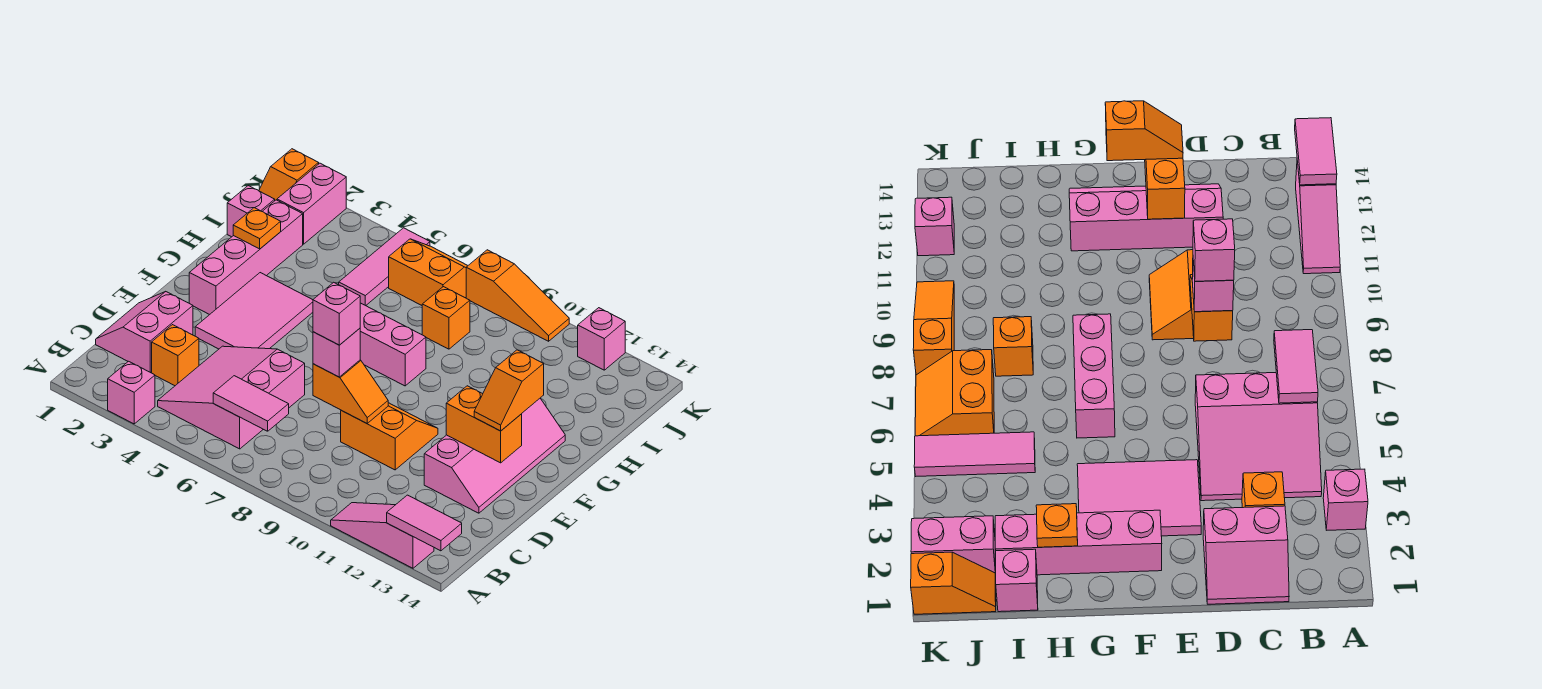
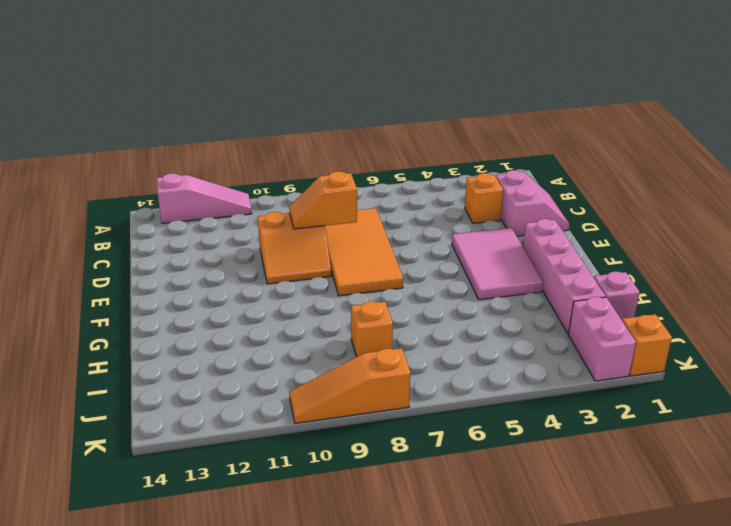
orange tile C7:F8 level 1 -> none
none -> pink brick A3 level 1
none -> pink slope B4:D6 level 1 top 6
none -> pink slope D12:G13 level 1 top 12

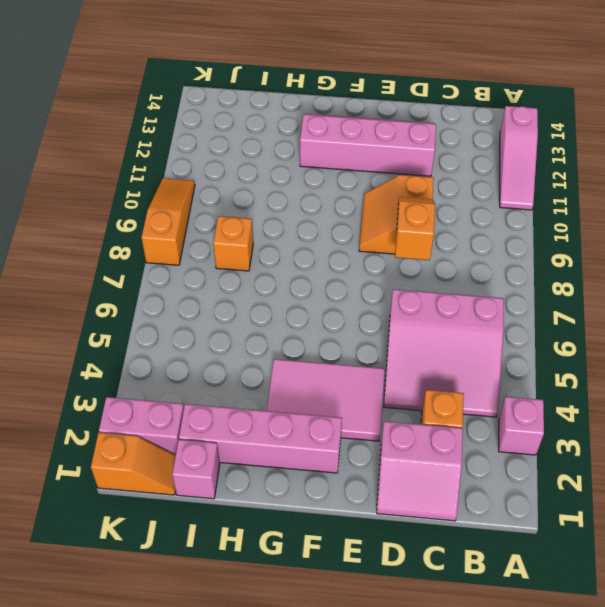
none -> pink brick G6:G8 level 1
none -> pink tile I5:K5 level 1
none -> orange slope J6:K7 level 1 top J

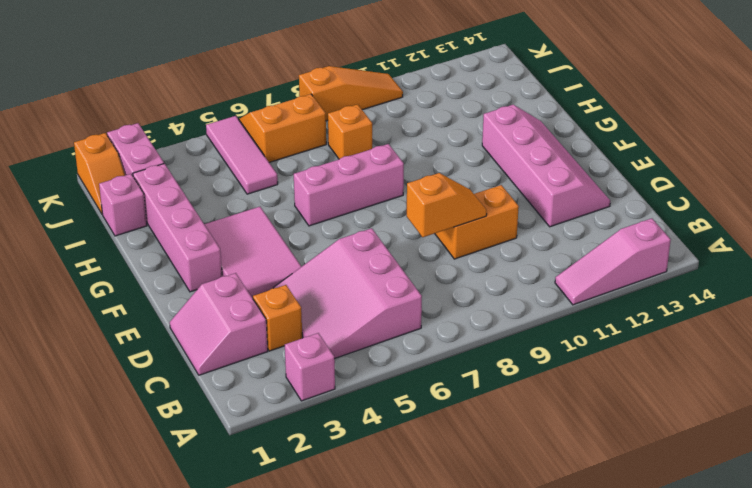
none -> pink brick K12 level 1
none -> pink tile A13:A14 level 2
none -> pink tile B6:B7 level 2

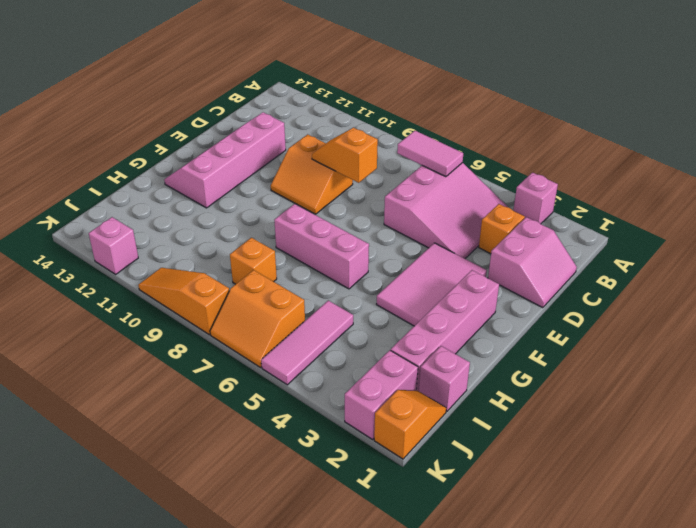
none -> pink slope A11:A13 level 1 top 13
none -> pink tile A13:A14 level 2
none -> orange brick E12:E13 level 2

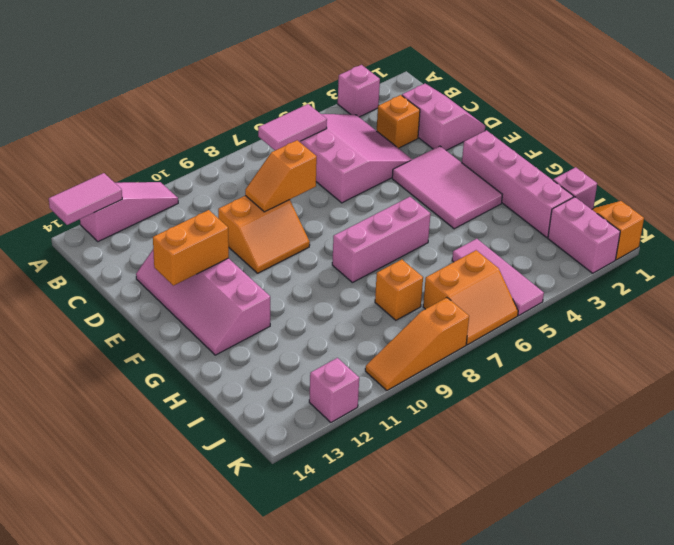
none -> orange plate H2 level 2
none -> pink brick D8 level 3
none -> orange slope E13:F13 level 3 top F

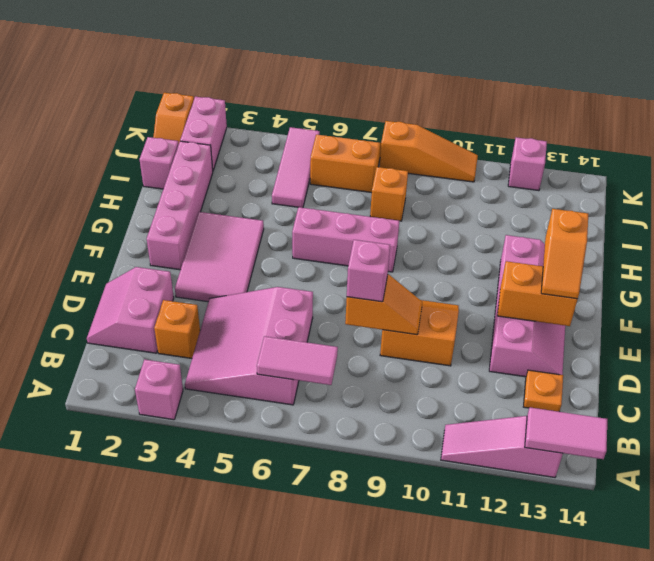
orange plate C13 level 1 -> orange plate H2 level 2
none -> pink brick D8 level 4

